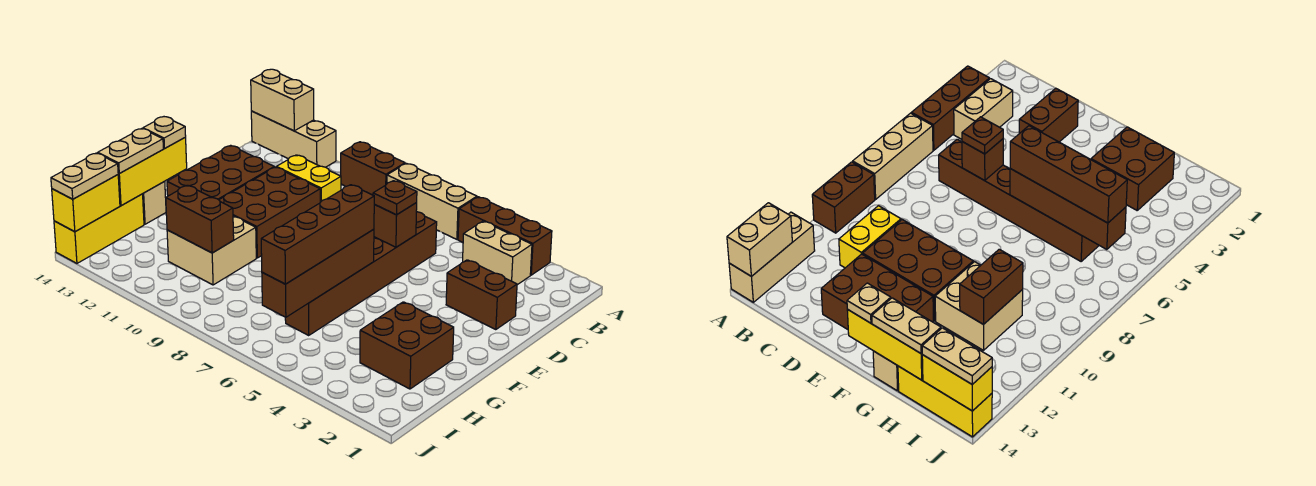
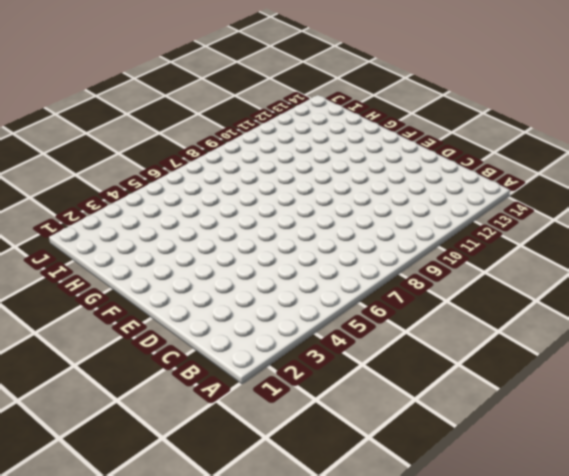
none -> brown brick A3:A5 level 1
none -> tan brick A6:A8 level 1
none -> brown brick A9:A10 level 1

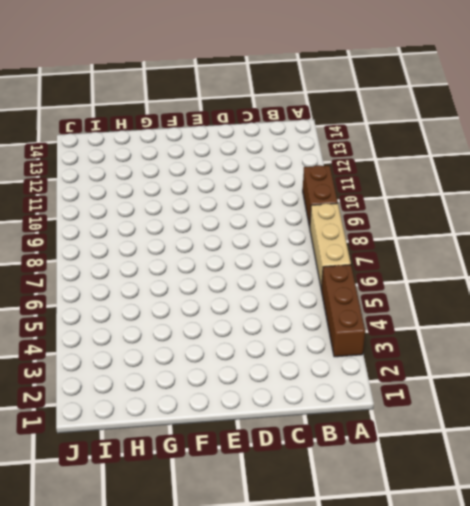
none -> tan brick A12:A14 level 1
none -> tan brick B3:B4 level 1
none -> brown brick C6:H6 level 1

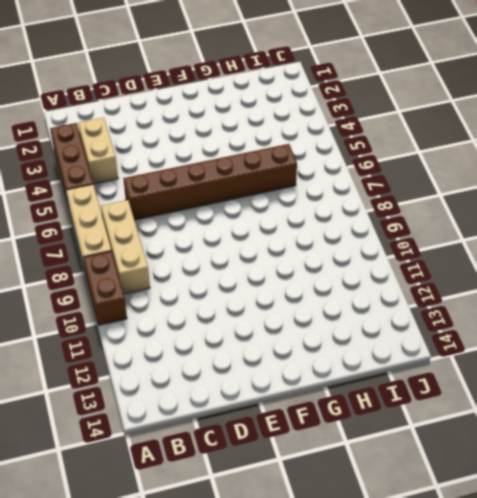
tan brick B7:B9 level 1 -> tan brick A12:A14 level 1
none -> yellow brick C10:C11 level 1
none -> brown brick D2:D3 level 1
none -> brown brick D10:F11 level 1

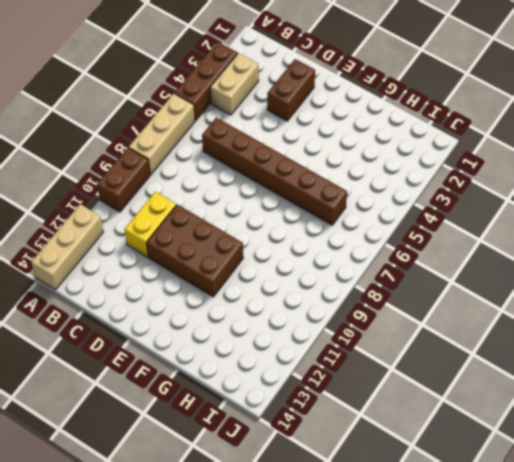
none -> brown brick D12:F13 level 1
none -> brown brick G2:H3 level 1
none -> tan brick G10:H11 level 1

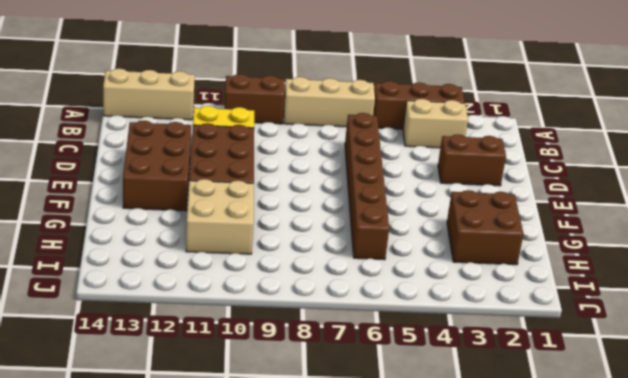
none -> tan brick G14 level 1
none -> yellow brick H14:J14 level 1
none -> tan brick A13:A14 level 2

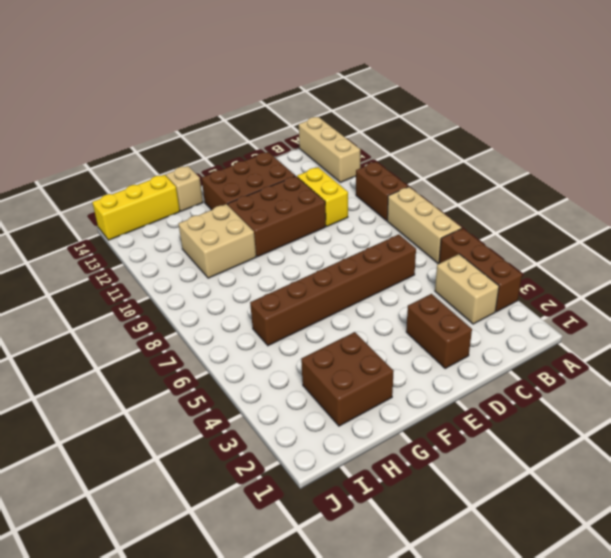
none -> tan brick A13:A14 level 2
none -> brown brick D6 level 2
none -> brown brick F6:I6 level 2

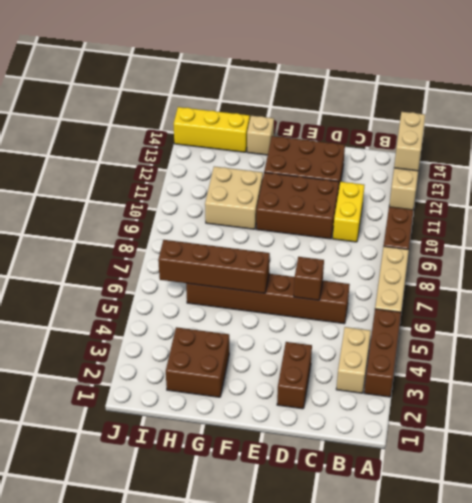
none -> yellow brick F14:H14 level 2
none -> brown brick H10:H11 level 2
none -> yellow brick I14:J14 level 2

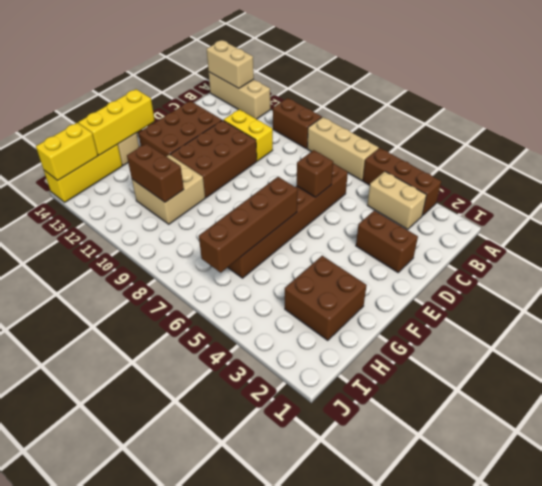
none -> brown plate D6 level 3
none -> brown brick F6:I6 level 3
none -> tan plate F14 level 3

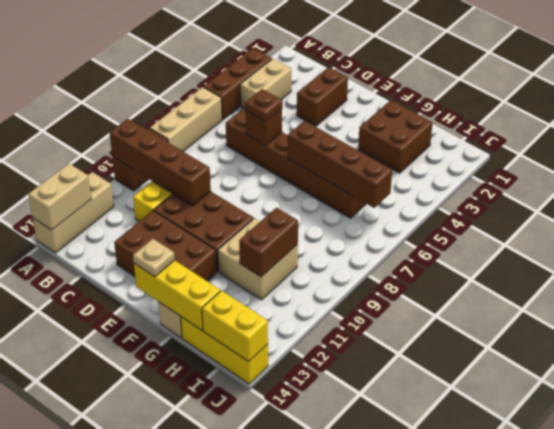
brown brick A10:D10 level 2 -> brown brick F6:I6 level 3
none -> tan plate G14:H14 level 3
none -> tan plate I14:J14 level 3

